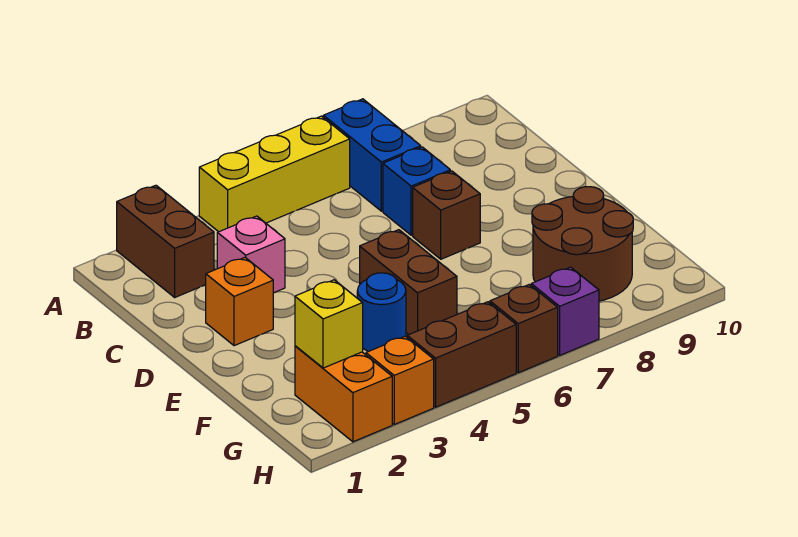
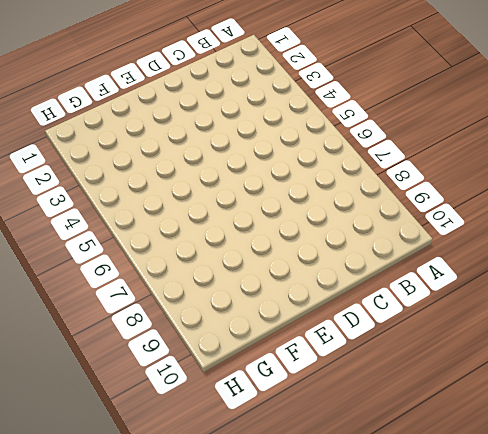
none -> brown brick A2:B2 level 1
none -> yellow brick A4:A6 level 1
none -> blue brick A7:B7 level 1

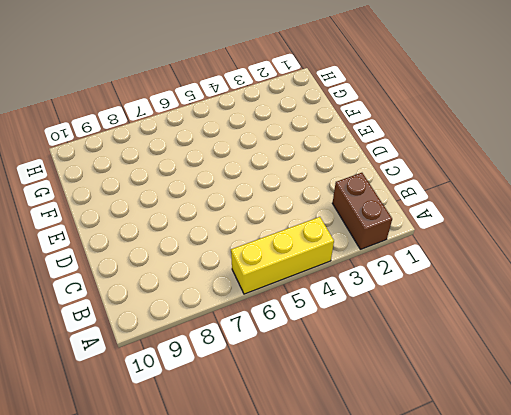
none -> blue brick A7:B7 level 1
none -> pink brick C3 level 1
none -> blue brick C7 level 1

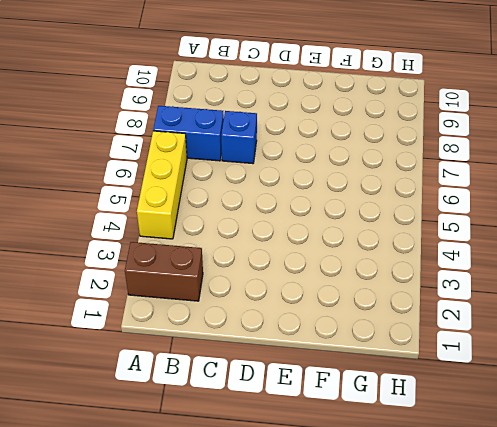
none -> pink brick C3 level 1
none -> orange brick D2 level 1
none -> brown brick D7 level 1

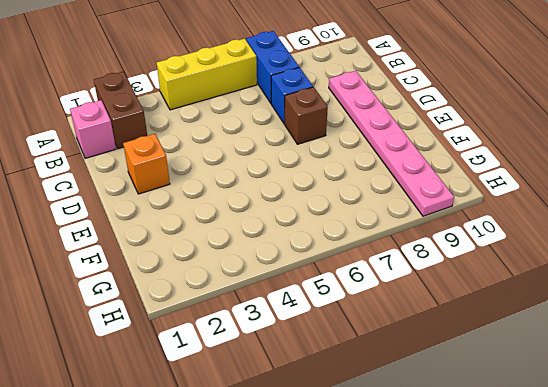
pink brick B1 level 1 -> pink brick C3 level 1
pink plate C9:H9 level 1 -> brown round brick F8:G9 level 1
none -> brown brick E5:F5 level 1
none -> blue round brick F4 level 1
none -> orange brick G2:H2 level 1

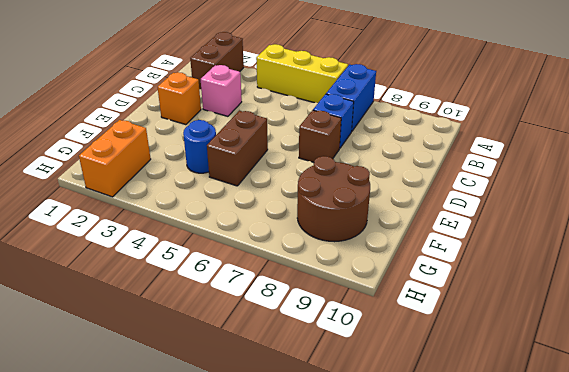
none -> orange brick H3 level 1
none -> brown brick H4:H5 level 1
none -> brown brick H6 level 1

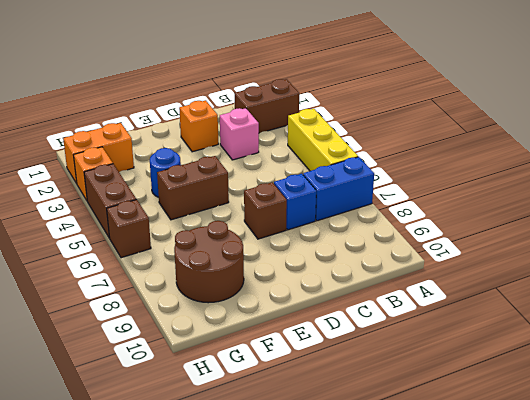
none -> purple brick H7 level 1
none -> yellow brick G2 level 2

